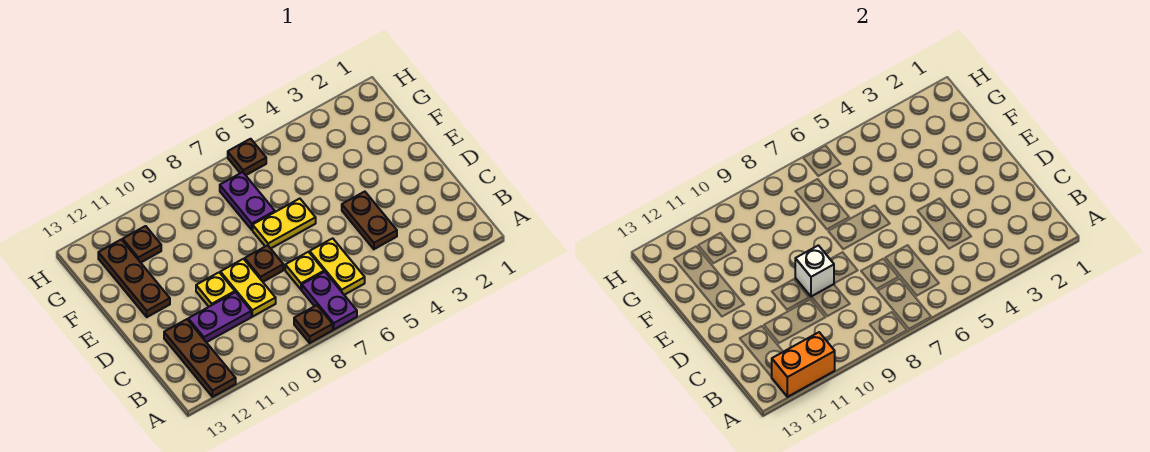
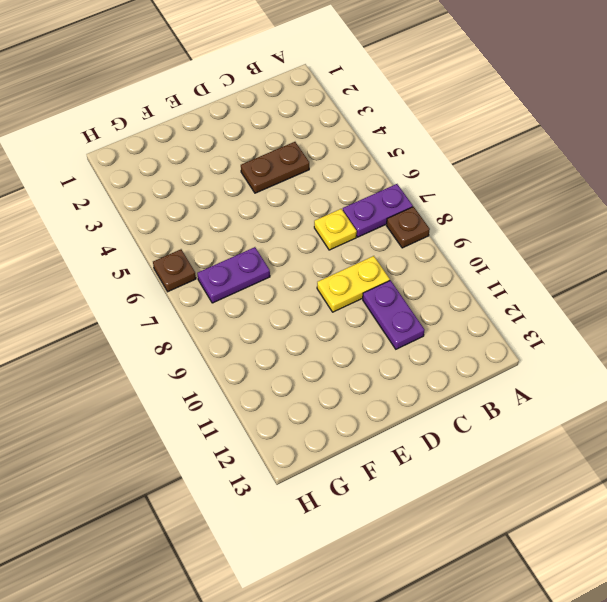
none -> brown plate A12:C12 level 1
none -> yellow plate B6:C6 level 1
none -> brown plate D8 level 1

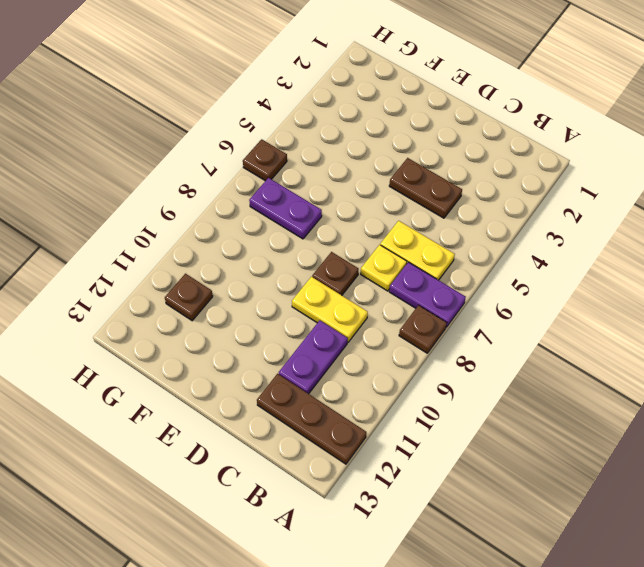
none -> yellow plate D10 level 1
none -> yellow plate E6:E7 level 1
none -> brown plate E12:G12 level 1

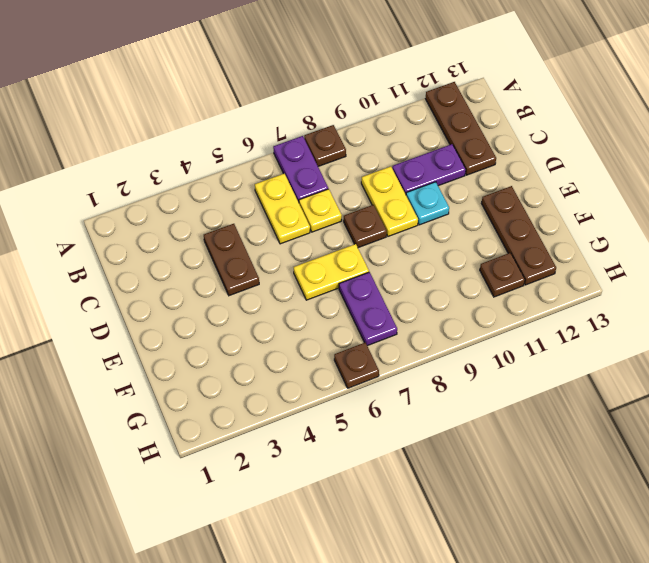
cyan plate D10 level 1 -> yellow plate D10 level 1
none -> orange brick A11:A12 level 2
none -> white brick D9 level 2

